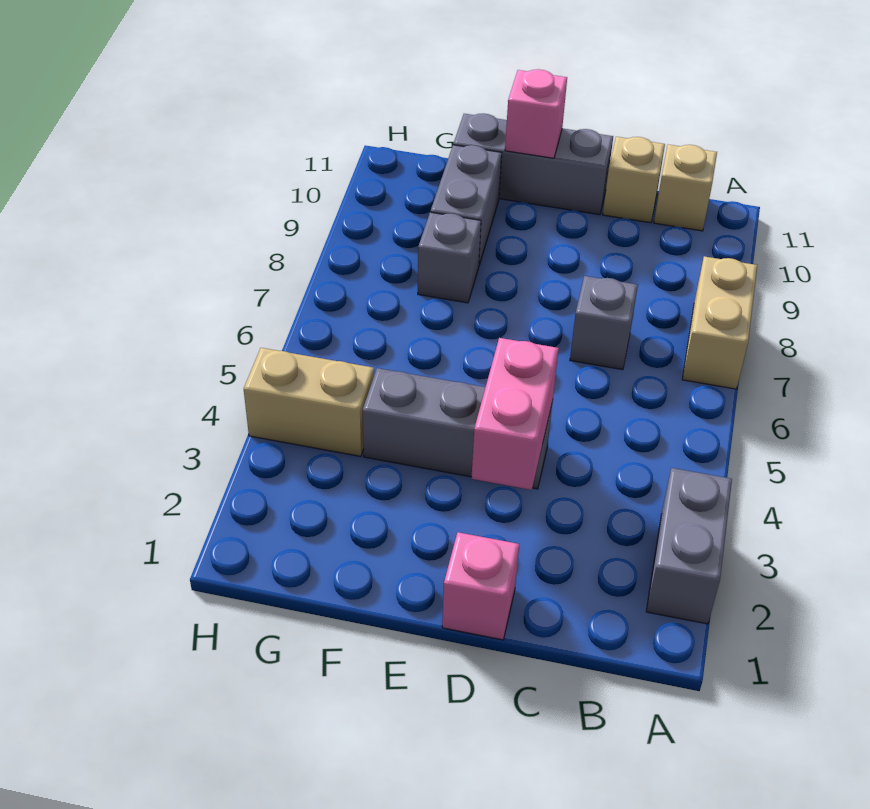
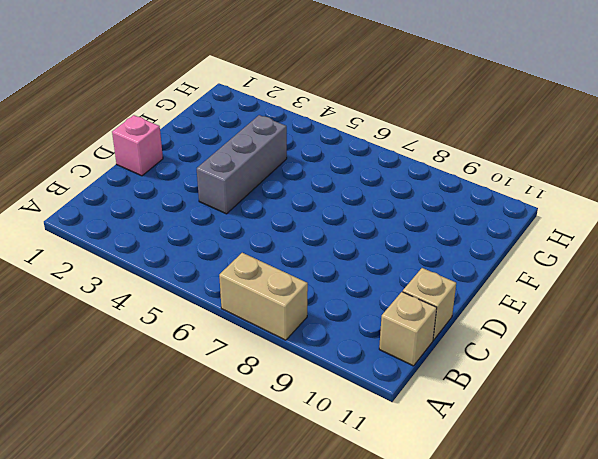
none -> grey brick A2:A3 level 1
none -> grey brick C7 level 1
none -> grey brick D11:F11 level 1

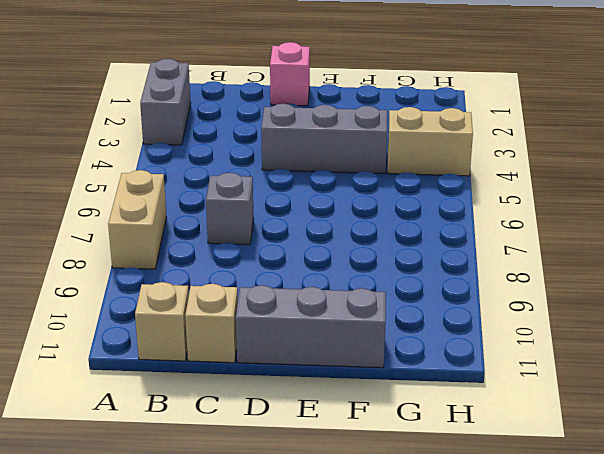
none -> grey brick F8 level 1
none -> grey brick F9:F10 level 1
none -> pink brick D3:D4 level 2

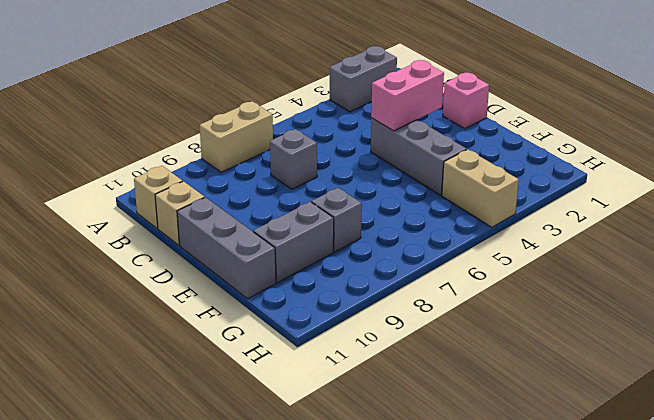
none -> pink brick E11 level 2

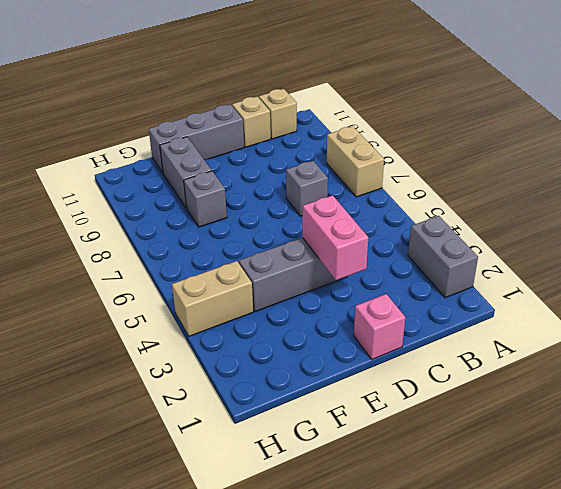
none -> pink brick E11 level 2

